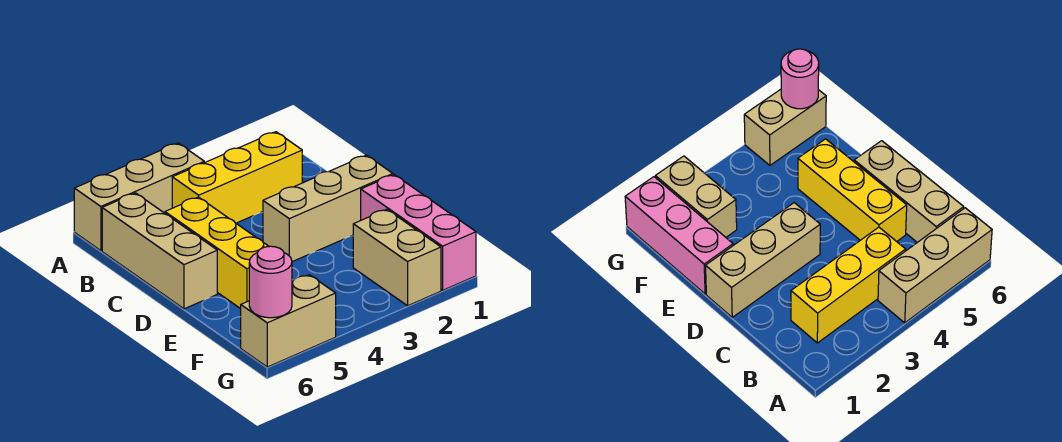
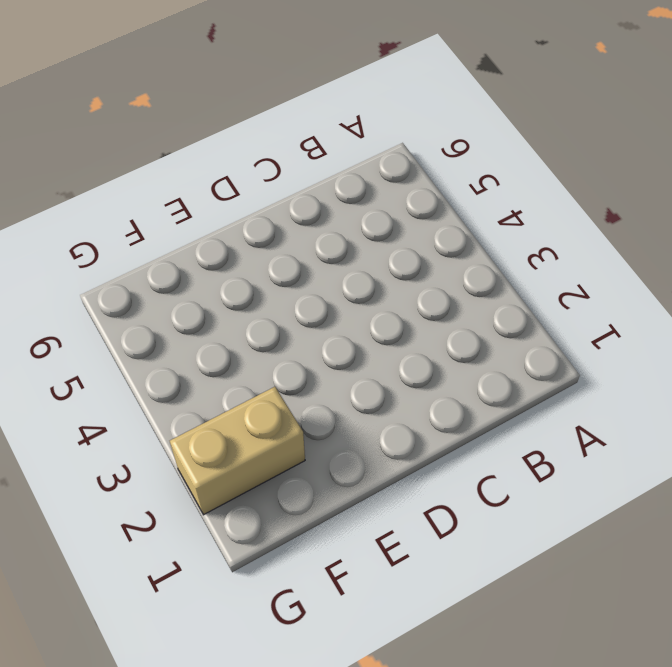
none -> tan brick A4:A6 level 1
none -> yellow brick B2:B4 level 1

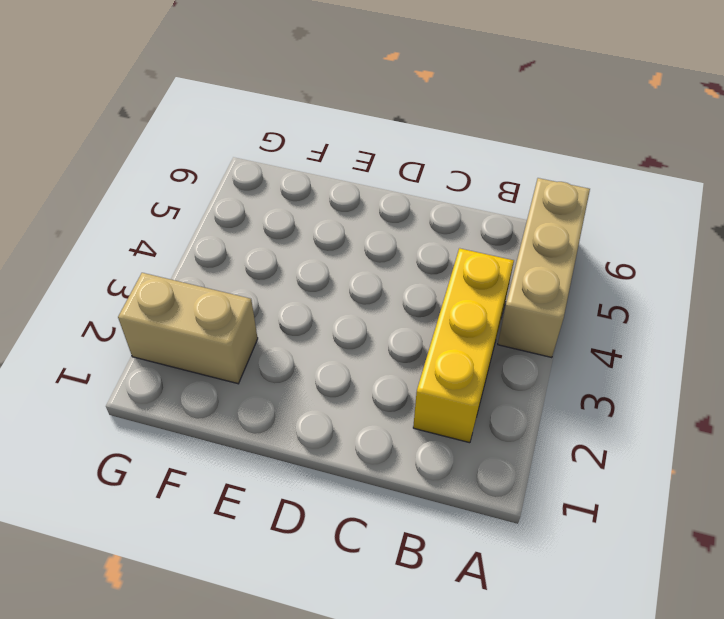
none -> tan brick B6:D6 level 1
none -> yellow brick C5:E5 level 1

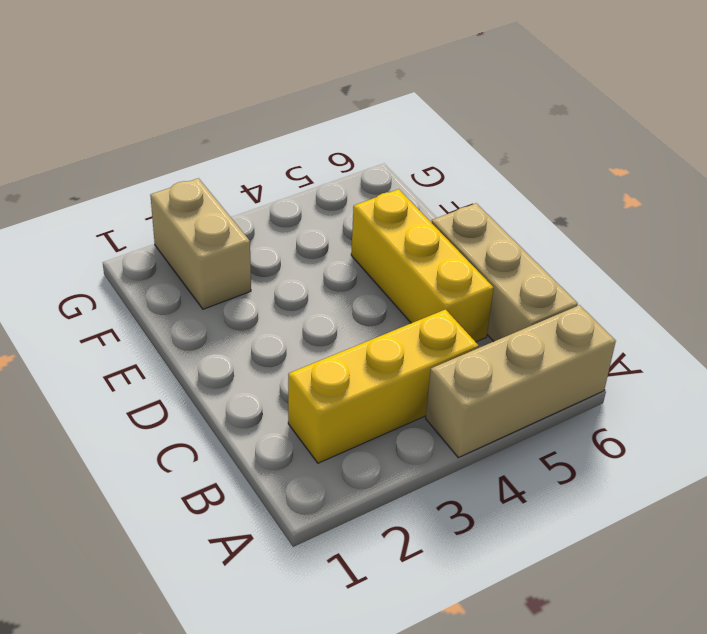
none -> tan brick D1:D3 level 1
none -> pink brick E1:G1 level 1

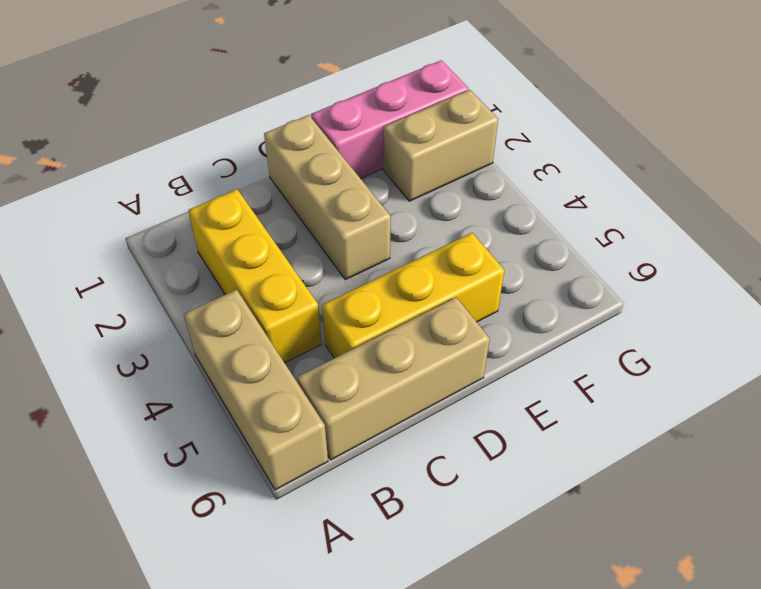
none -> tan brick G5:G6 level 1
none -> pink round brick G6 level 2

